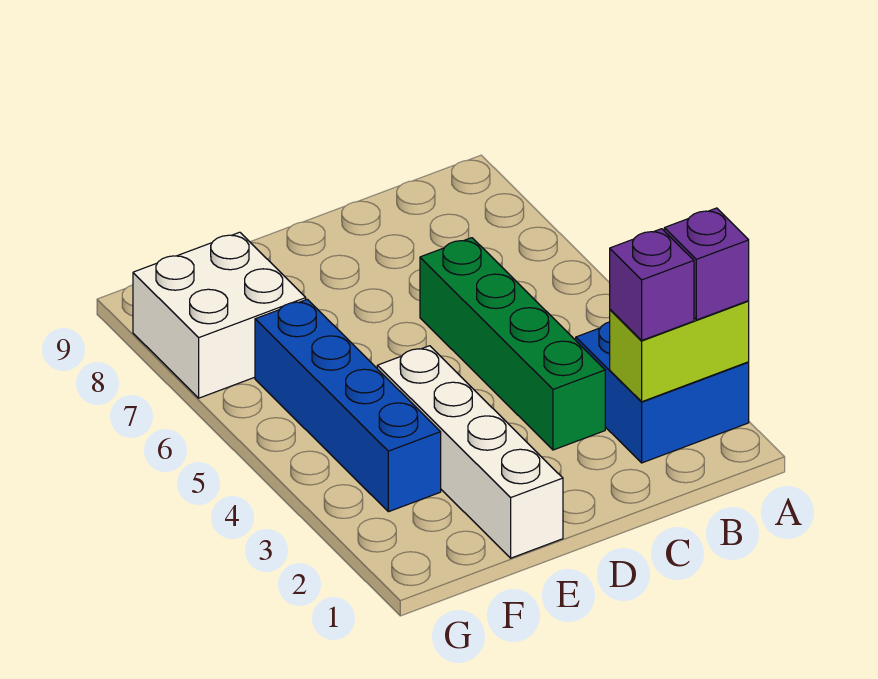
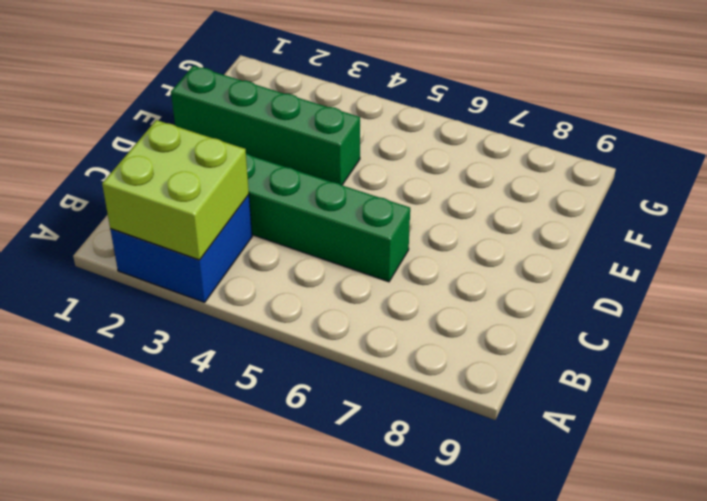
lime brick A2:B3 level 2 -> lime brick A2:B2 level 2
green brick E1:E4 level 1 -> white brick E1:E4 level 1
none -> blue brick F3:F6 level 1
none -> white brick F7:G8 level 1

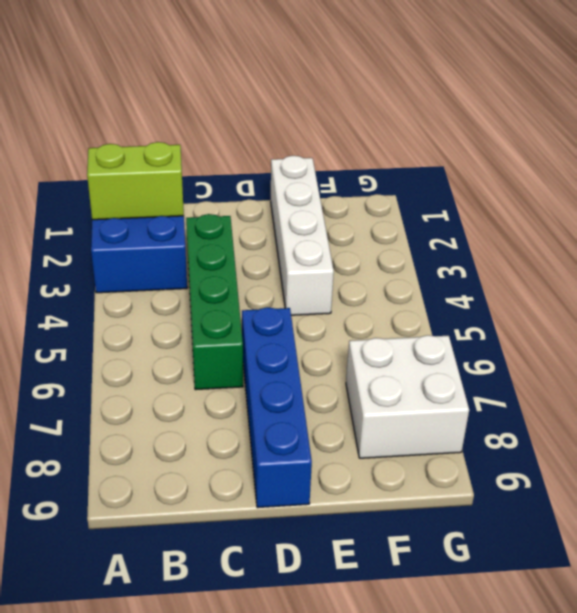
blue brick D6:D9 level 1 -> blue brick F3:F6 level 1
none -> purple brick A2 level 3
none -> purple brick B2 level 3

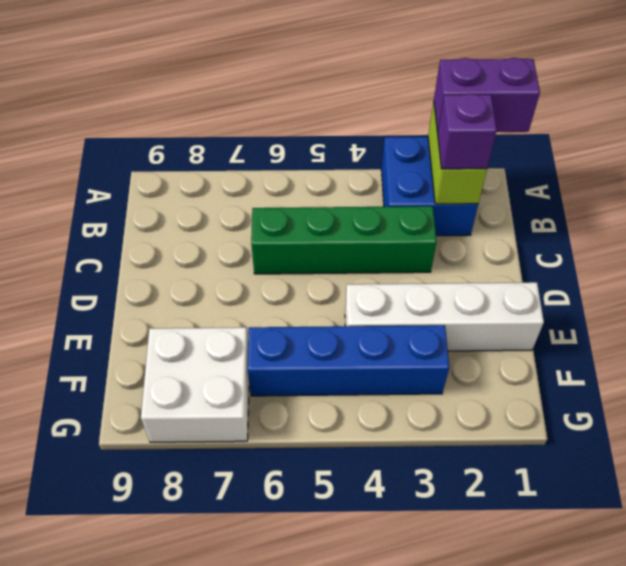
purple brick A1:A2 level 3 -> purple brick A2 level 3

